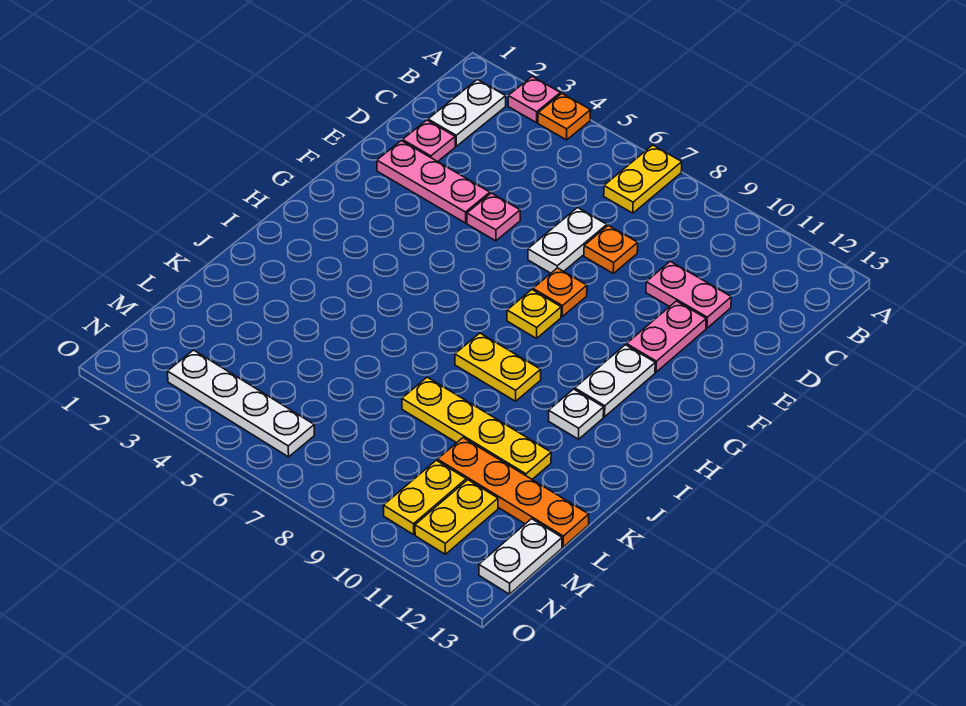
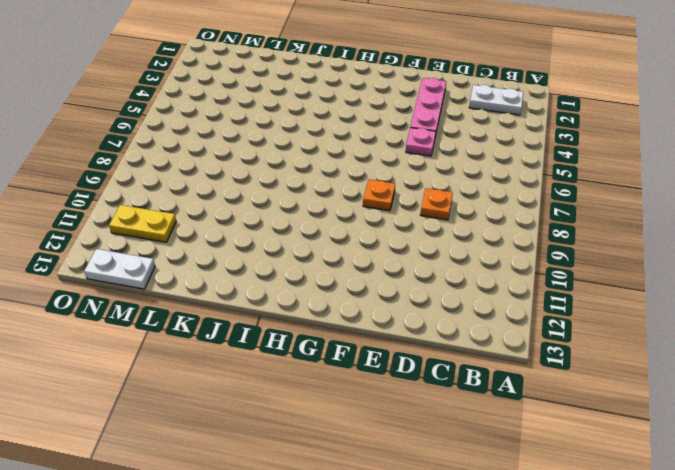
none -> pink plate A3 level 1
none -> orange plate A4 level 1
none -> yellow plate A7:B7 level 1

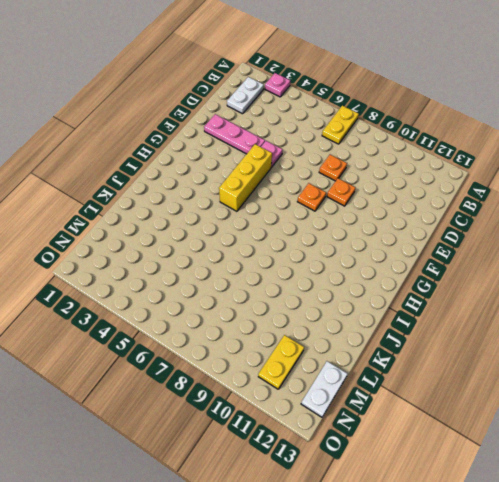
orange plate E9 level 1 -> orange plate A4 level 1
yellow brick F5:H5 level 1 -> none
none -> pink plate D2 level 1
none -> white plate D7:E7 level 1
none -> pink plate D10:D11 level 1

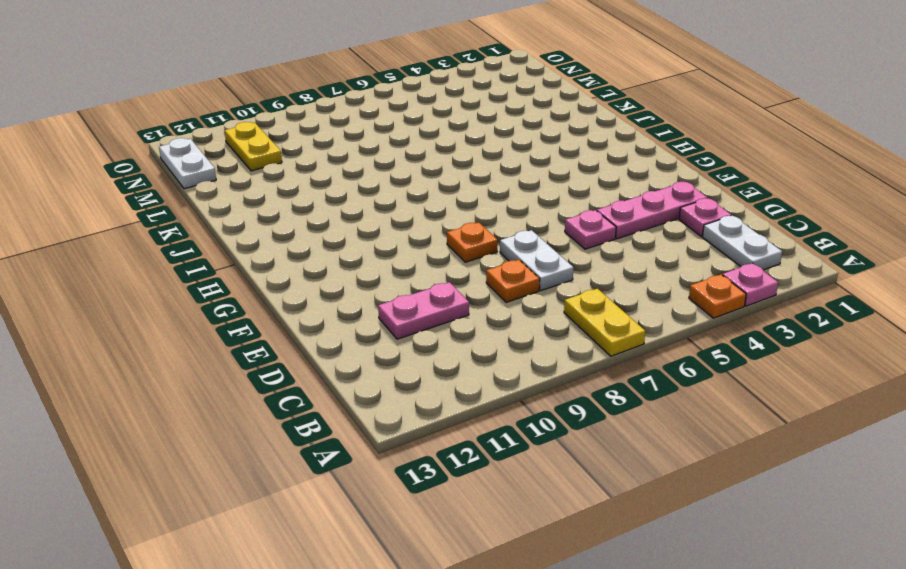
none -> pink plate E11:F11 level 1
none -> yellow plate G8 level 1
none -> white plate G11:H11 level 1

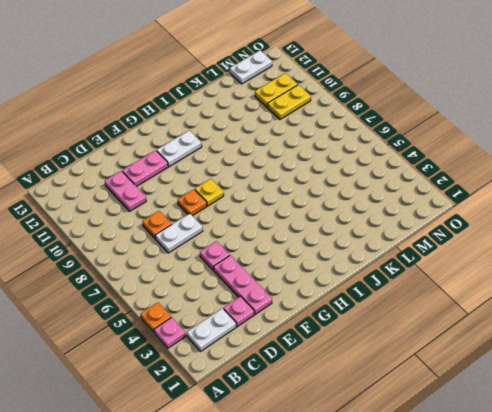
none -> yellow plate A7:B7 level 1
none -> yellow plate I8:I9 level 1
none -> white plate I11 level 1

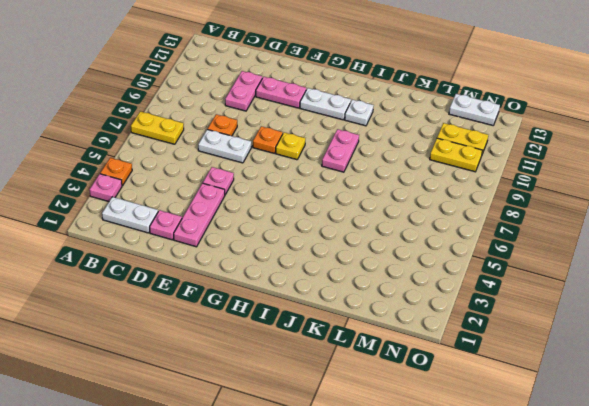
pink plate I8:I9 level 1 -> yellow plate I8:I9 level 1
none -> yellow plate K8:K11 level 1
none -> orange plate L10:L13 level 1
none -> white plate N3:N6 level 1

